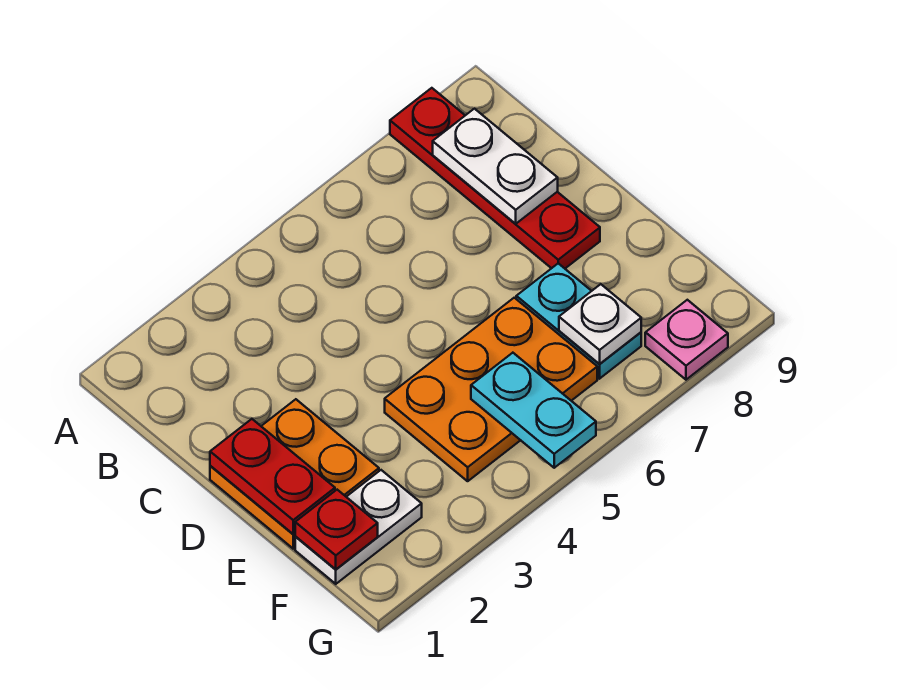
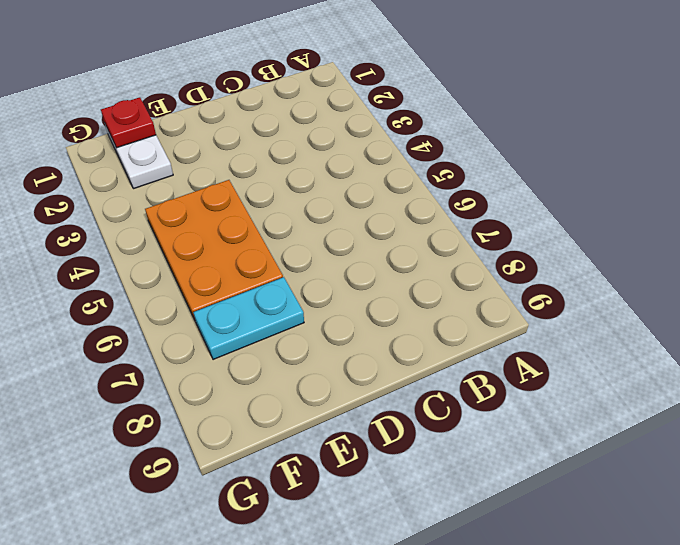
none -> red plate A8:D8 level 1
none -> orange plate D1:E2 level 1

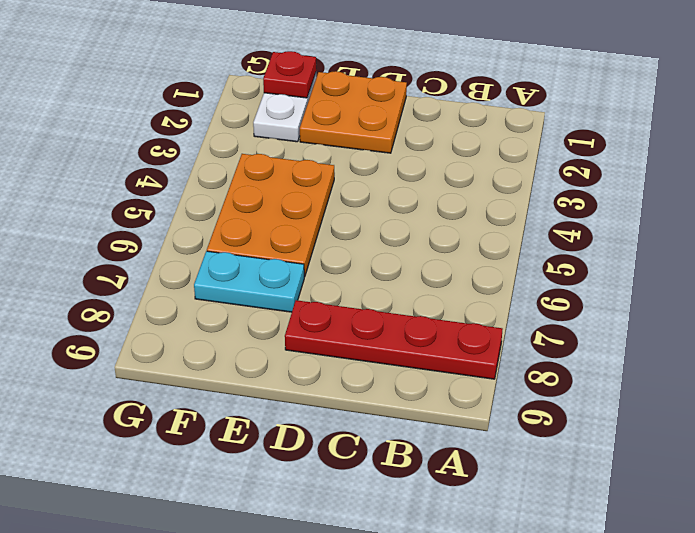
none -> pink plate G8 level 1
none -> white plate B8:C8 level 2

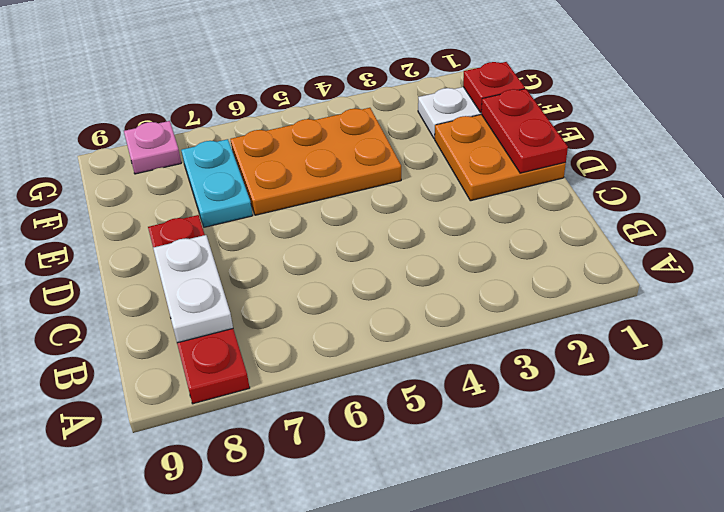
none -> cyan plate F5:G5 level 2
none -> white plate F7 level 2

